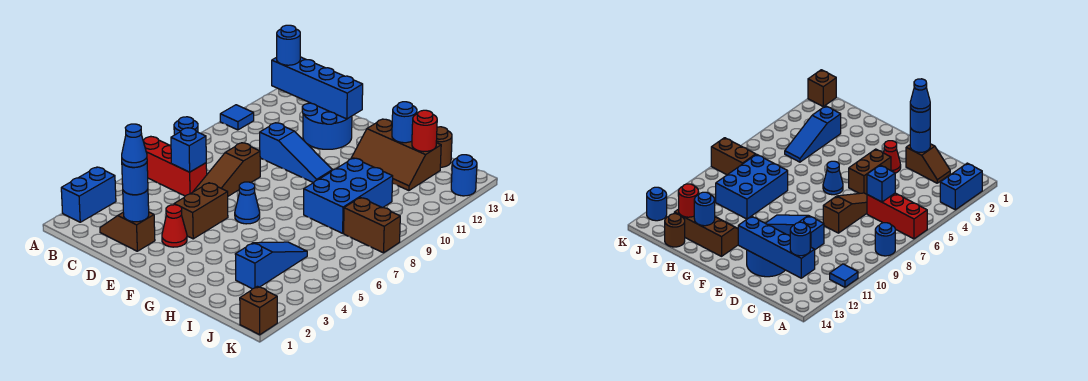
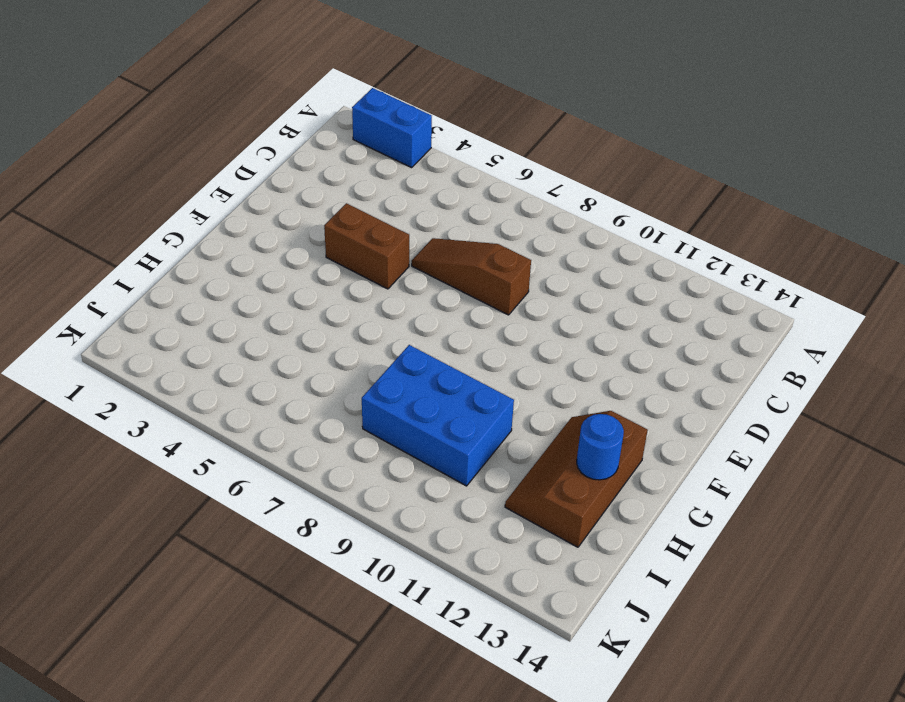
none -> red brick A6:C6 level 1
none -> blue round brick A8 level 1
none -> blue tile A11 level 1

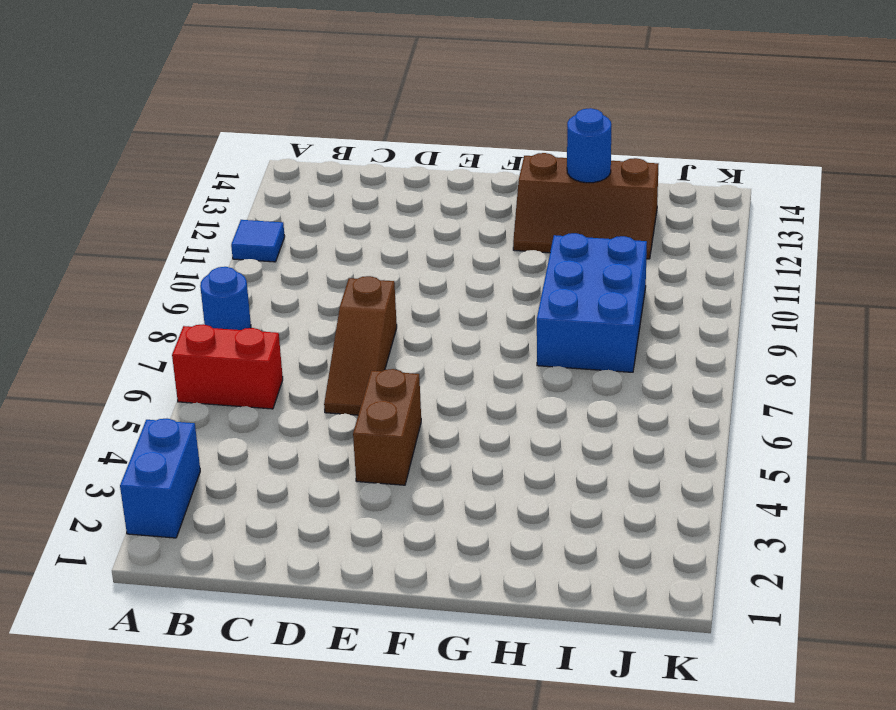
red brick A6:B6 level 1 -> red brick A6:C6 level 1
none -> brown slope C2:D2 level 1 top D
none -> blue slope D10:F10 level 1 top D
none -> blue round brick D12:E13 level 1

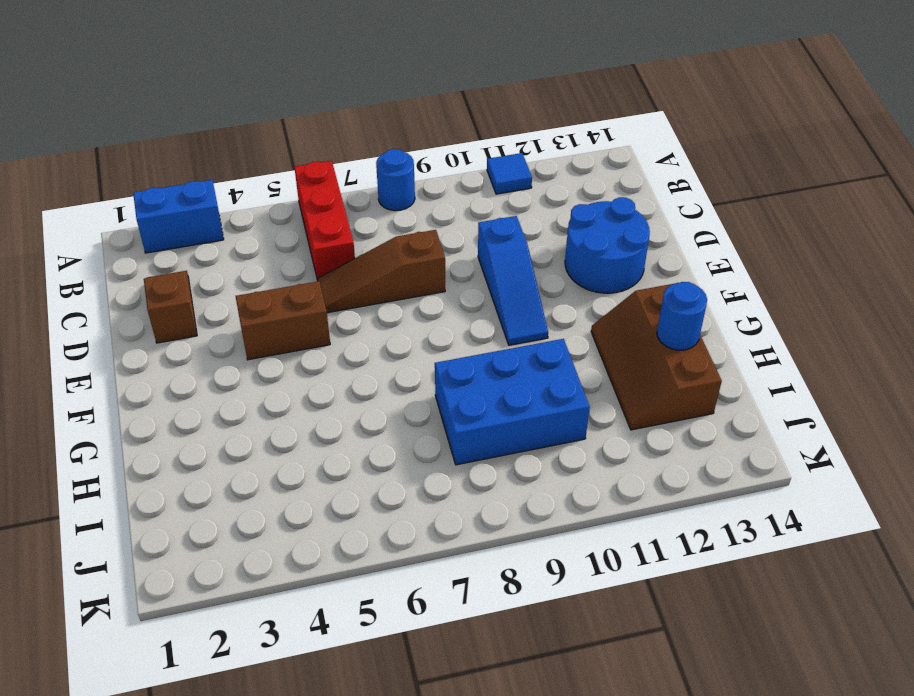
none -> red cone E3 level 1
none -> blue cone F6 level 1
none -> blue slope I3:I5 level 1 top 3

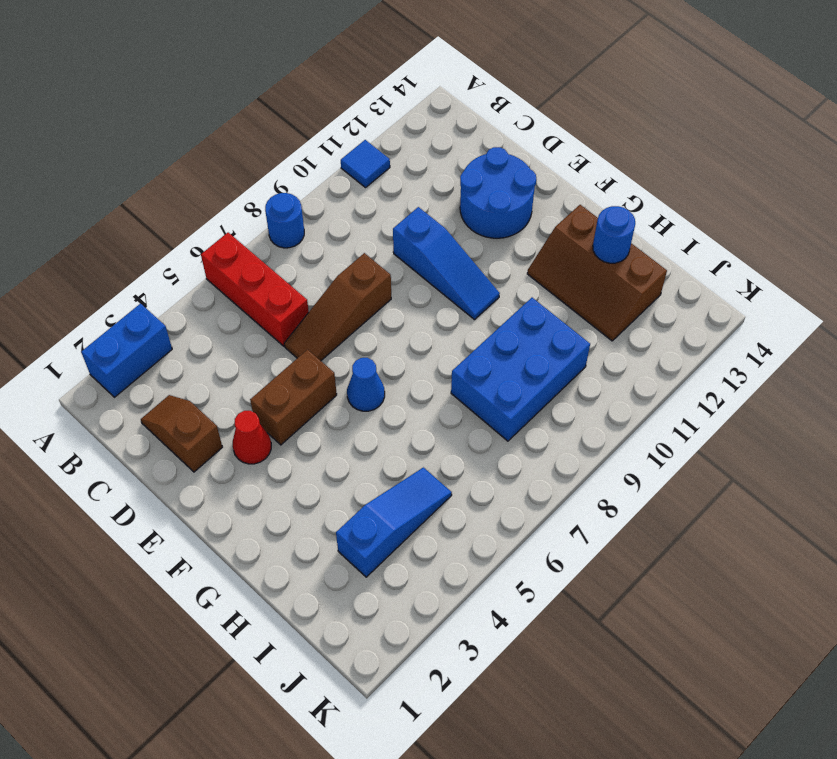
none -> brown round brick I14 level 1
none -> brown brick J8:K8 level 1
none -> brown brick K1 level 1

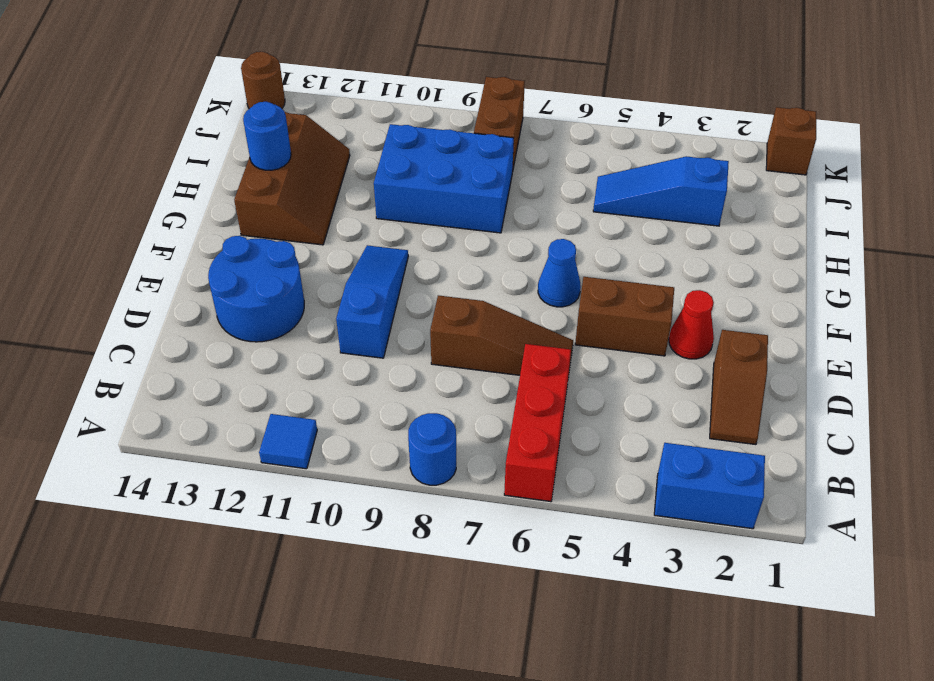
brown round brick K14 level 1 -> brown round brick I14 level 1
none -> blue round brick K13 level 1
none -> blue brick B13:E13 level 2
none -> blue brick C6 level 2

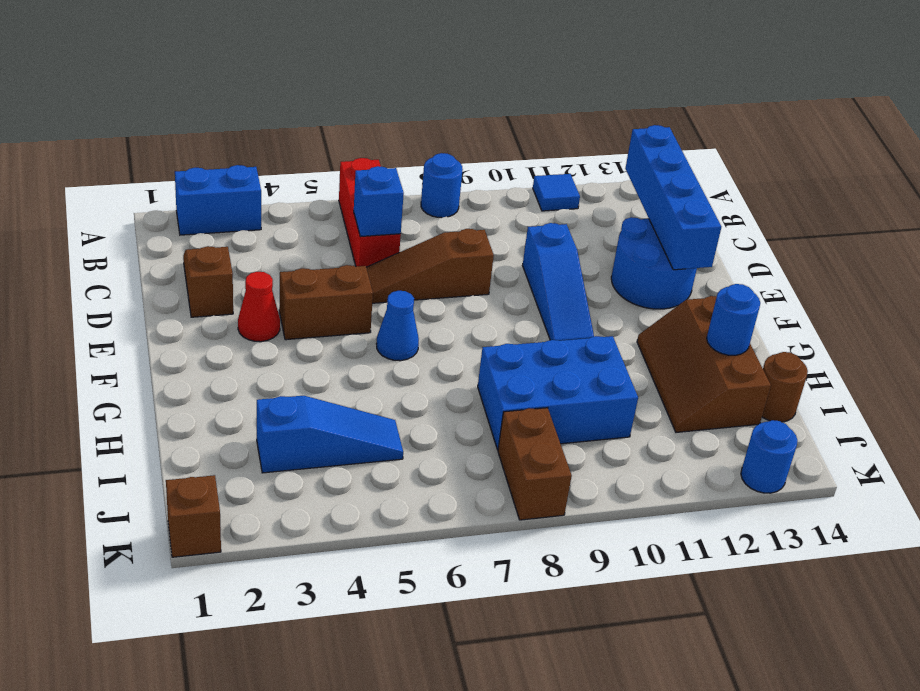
none -> blue round brick D2 level 2
none -> red round brick I13 level 2
none -> blue round brick B13 level 3

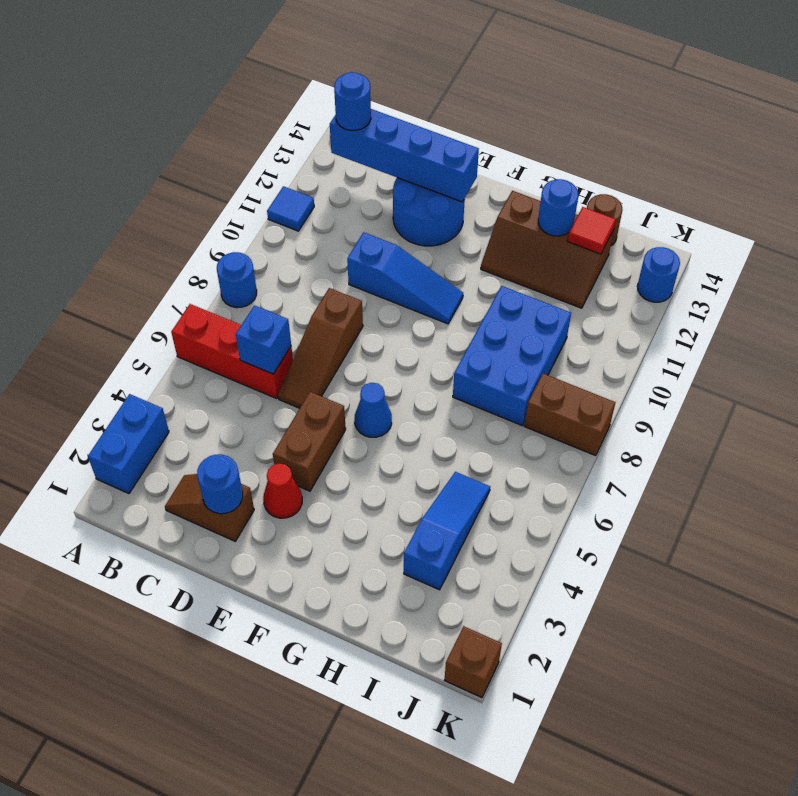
red tile I13 level 2 -> red round brick I13 level 2
none -> blue round brick D2 level 3
none -> blue cone D2 level 4

